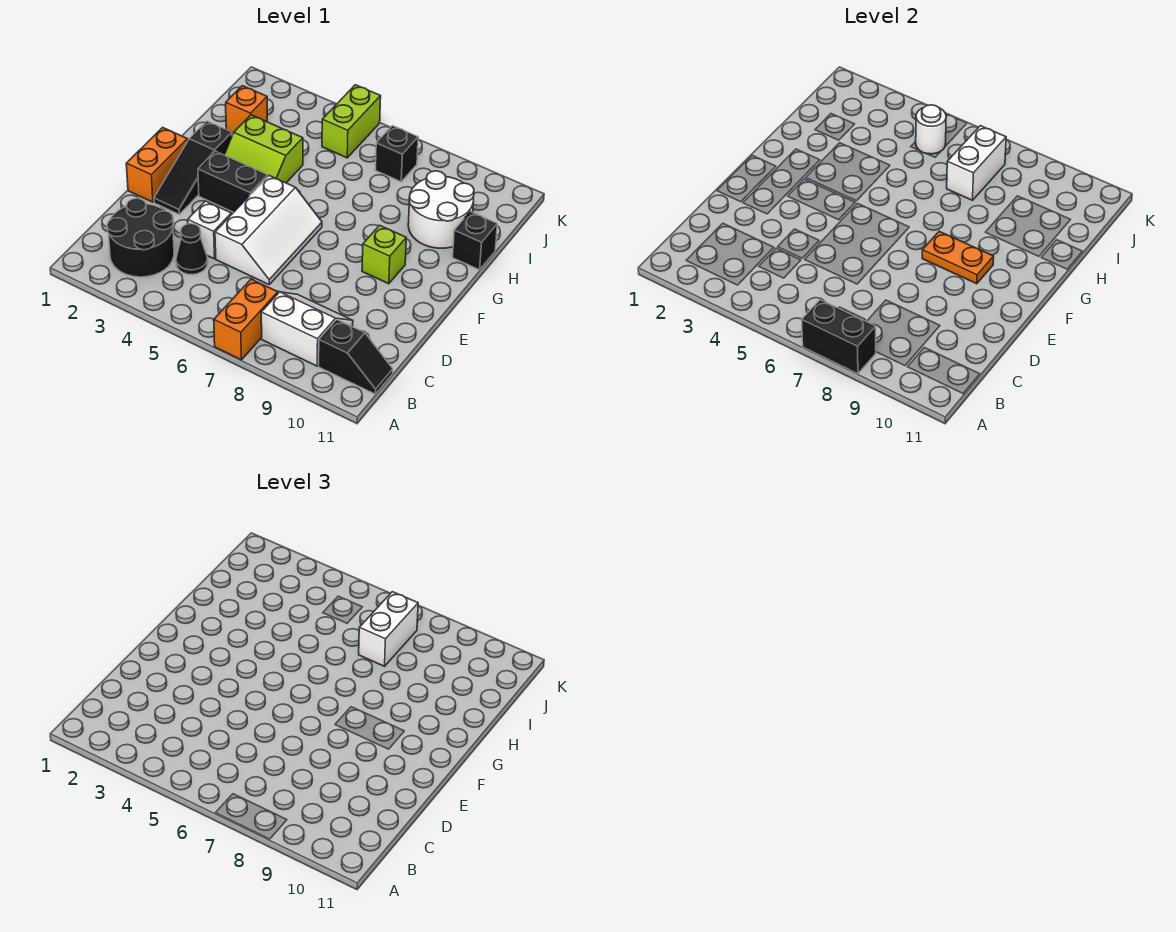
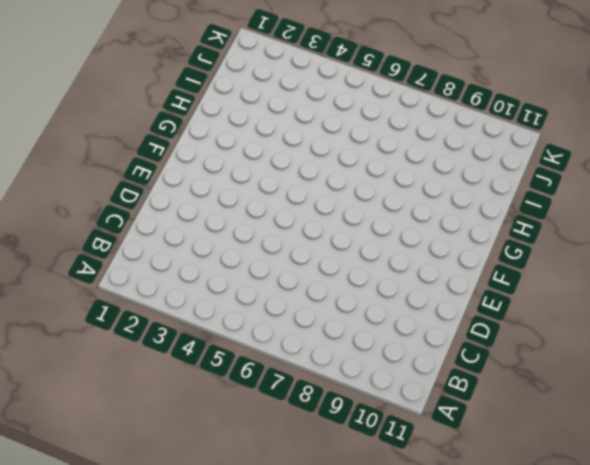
none -> orange brick A7:B7 level 1
none -> black round brick B2:C3 level 1
none -> white slope B8:C9 level 1 top B

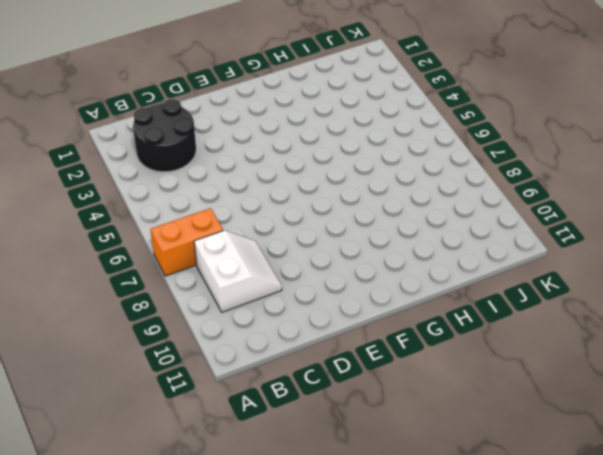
none -> black slope B10:B11 level 1 top 10
none -> black cone C4 level 1
none -> white brick D4 level 1

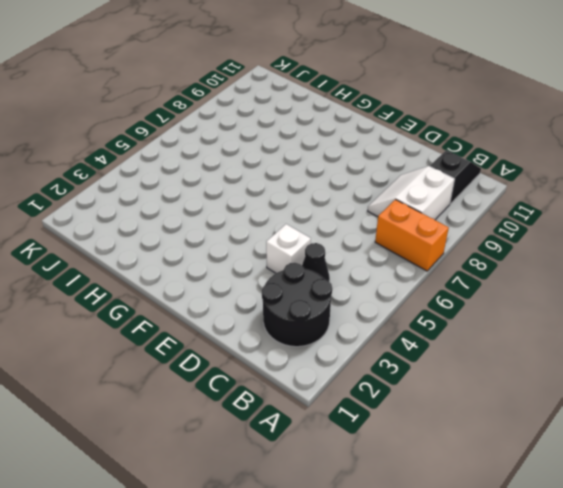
none -> white slope D5:F6 level 1 top 5
none -> orange brick E1:F1 level 1
none -> black slope E2:G2 level 1 top G

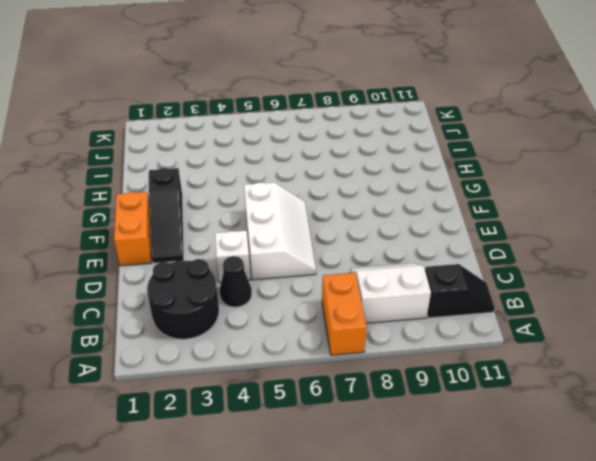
none -> black brick F3:F4 level 1
none -> lime brick F9 level 1
none -> lime slope G3:H4 level 1 top H

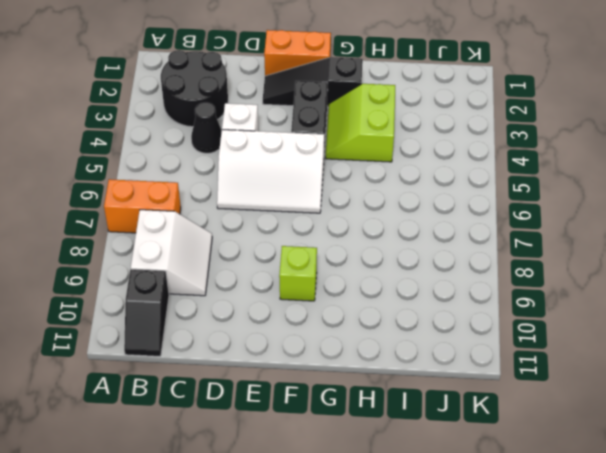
none -> white round brick H9:I10 level 1
none -> black brick H11 level 1
none -> orange brick I2 level 1

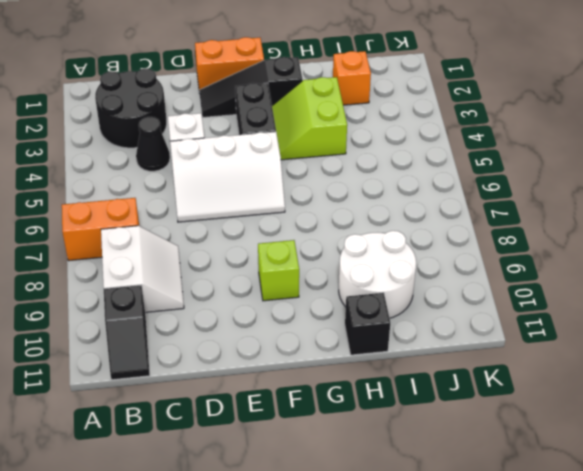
none -> lime brick J5:K5 level 1
none -> black brick J7 level 1
none -> black brick A7:A8 level 2

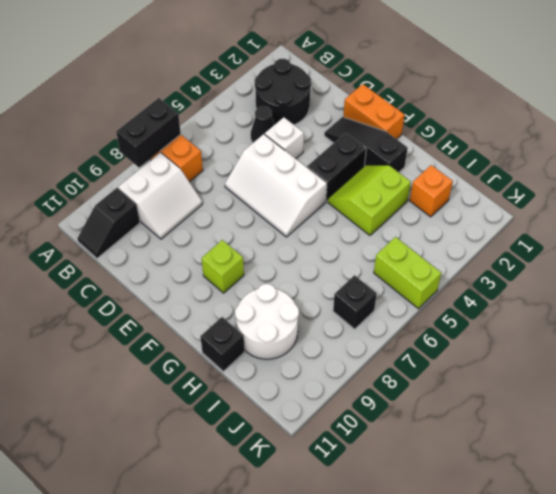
none -> orange plate F8:F9 level 2
none -> white brick I7:J7 level 2
none -> white round brick J5 level 2

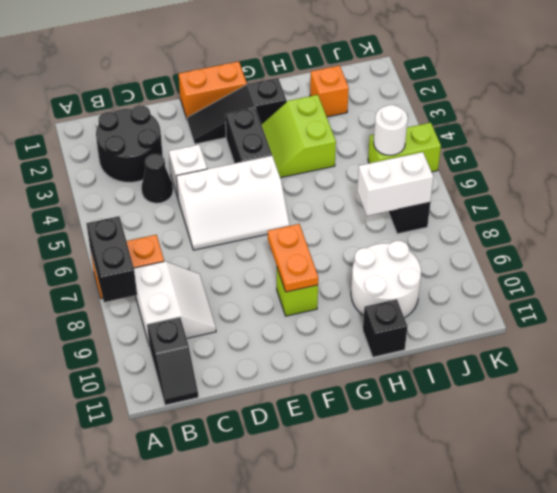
none -> white brick I7:J7 level 3

